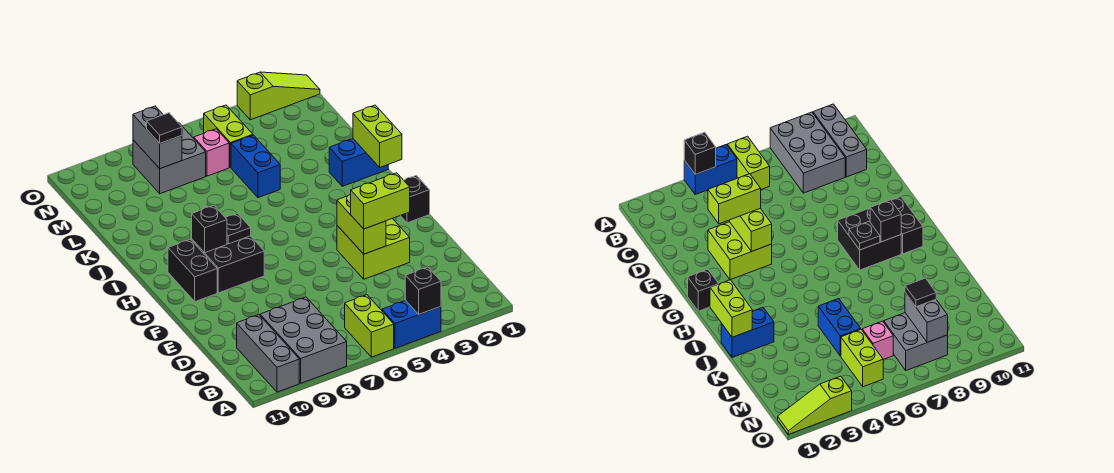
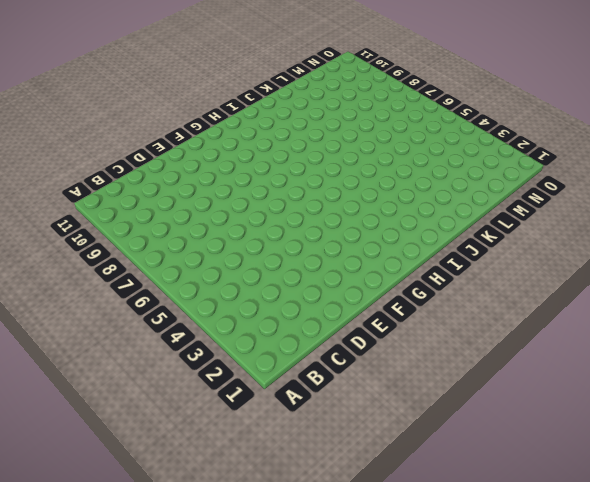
none -> blue brick A4:A5 level 1
none -> lime brick A6:B6 level 1
none -> grey brick A8:C9 level 1

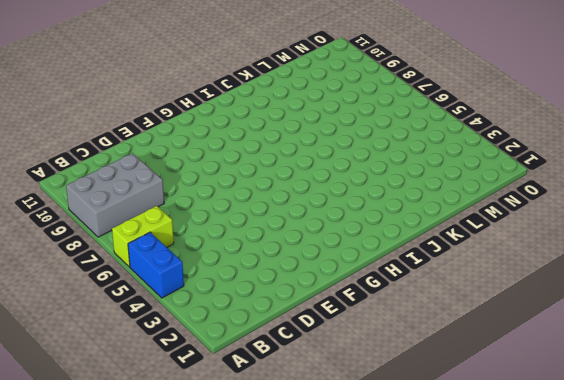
none -> grey brick A10:C10 level 1
none -> lime brick E3:F4 level 1
none -> black brick G1 level 1

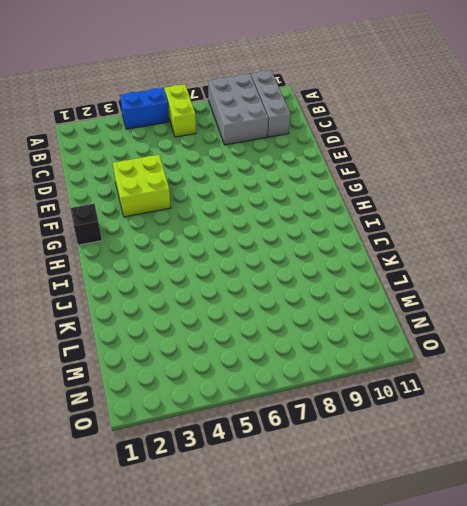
none -> black brick G8:H9 level 1
none -> black brick G10:H10 level 1
none -> blue brick J1:J2 level 1

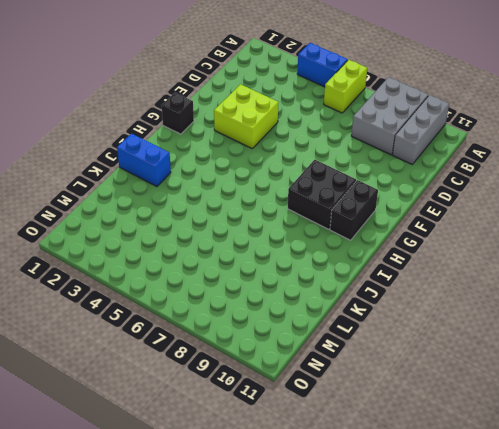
none -> blue brick K5:L5 level 1
none -> lime brick M5:N5 level 1
none -> pink brick M6 level 1

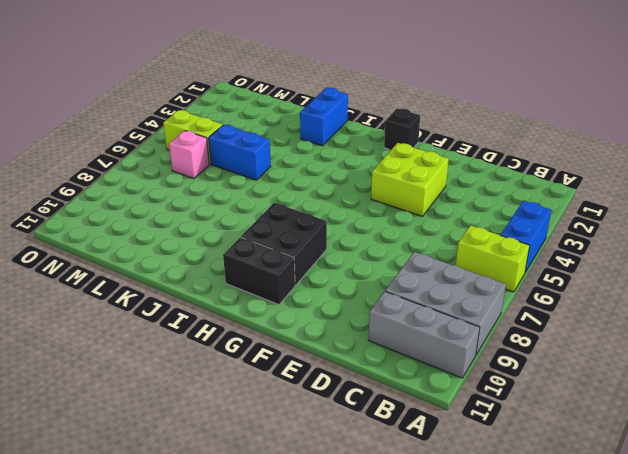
none -> grey brick M7:N8 level 1
none -> lime slope O1:O3 level 1 top 3
none -> black brick A4 level 2

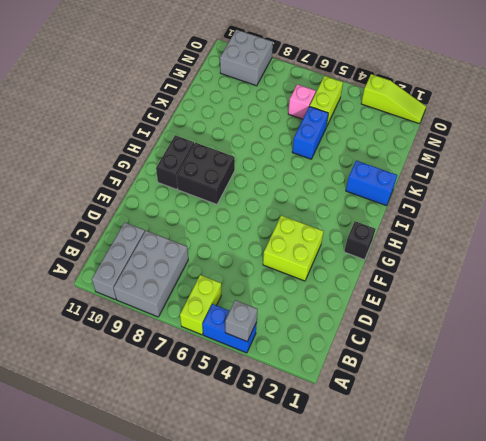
grey brick A4 level 2 -> black brick A4 level 2
grey brick N9:O10 level 1 -> grey brick M7:N8 level 1
none -> lime brick E4:F4 level 2
none -> black plate H8 level 2
none -> black brick H9 level 2

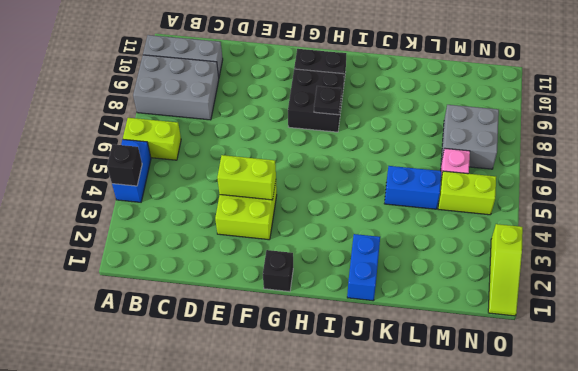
none -> black brick H9 level 2
none -> lime brick I1:J1 level 2
none -> grey brick M8:N8 level 2

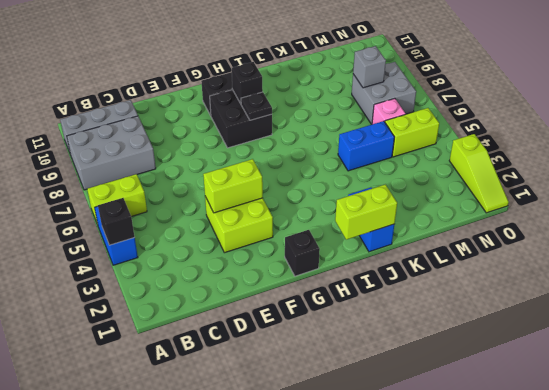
grey brick M8 level 2 -> grey brick M8:N8 level 2
none -> lime brick E3:E4 level 3
none -> black tile M8 level 3

